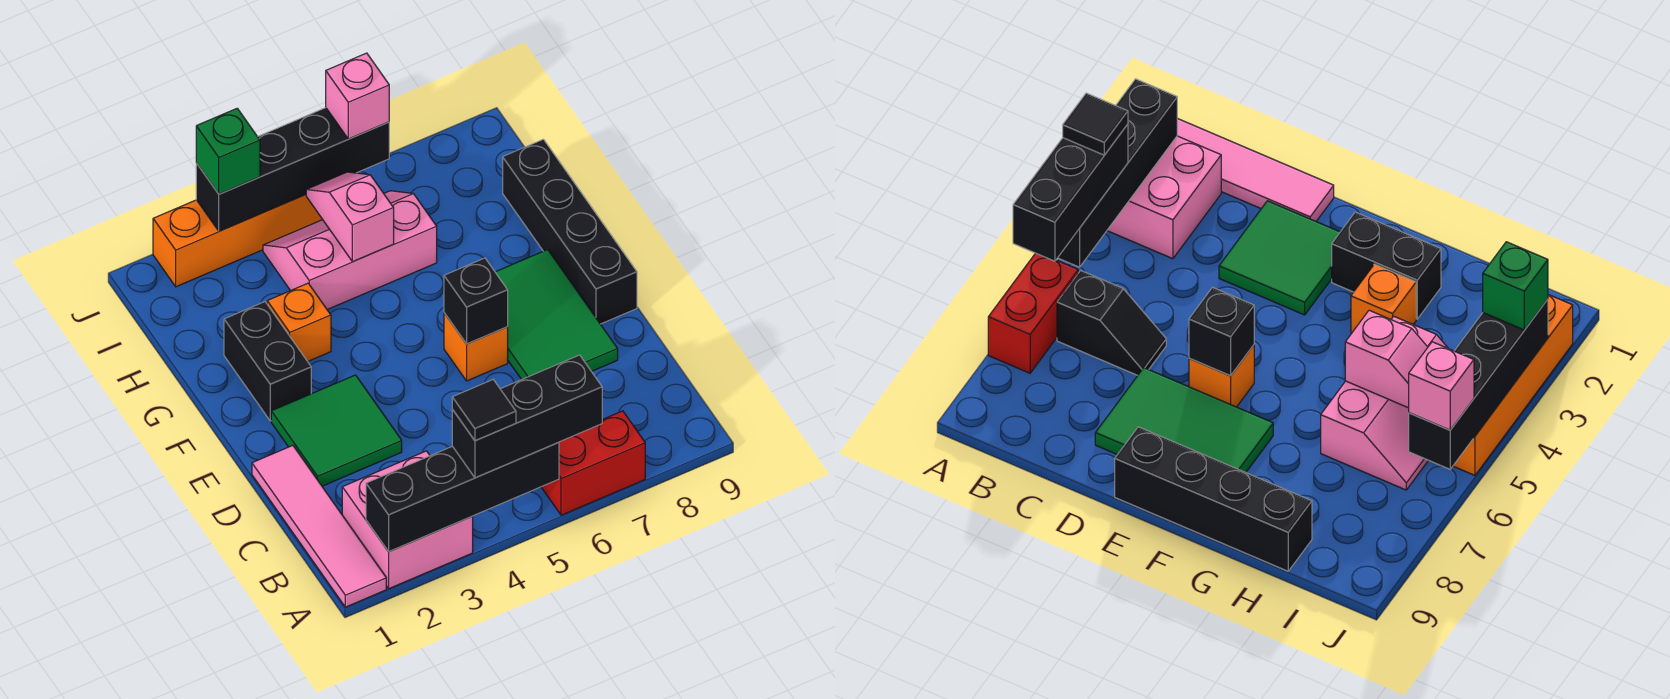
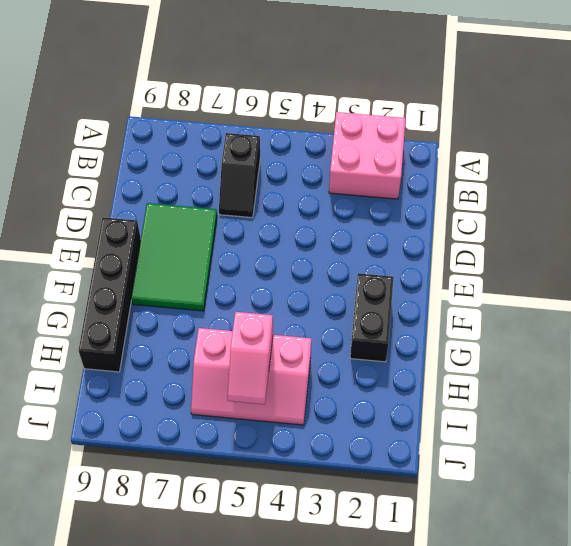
none -> pink tile A1:D1 level 1
none -> red brick A6:A7 level 1
none -> green tile D2:E3 level 1

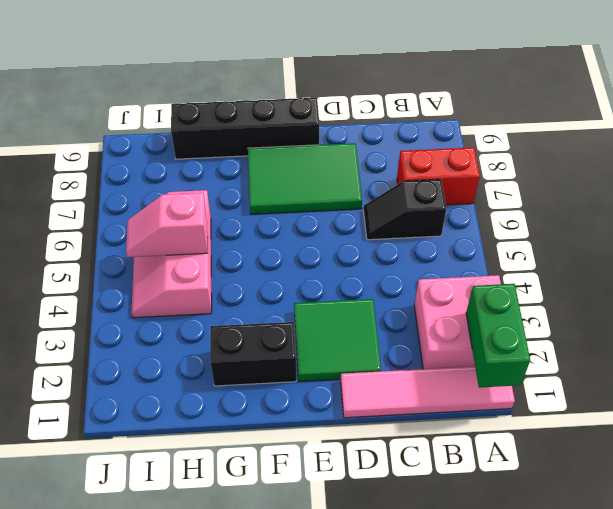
green brick A1:A2 level 2 -> black brick A2:A5 level 2
red brick A7:B7 level 1 -> red brick A6:A7 level 1
none -> orange brick E6 level 1
none -> orange brick G3 level 1
none -> orange brick J2:J5 level 1

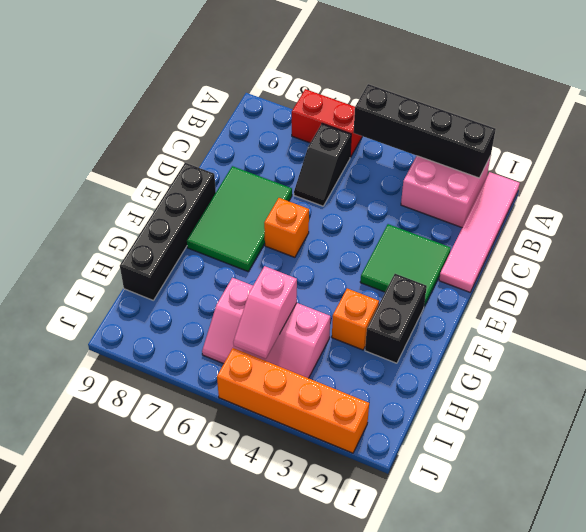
none -> black brick E6 level 2
none -> black brick J3:J6 level 2
none -> black brick A4:A6 level 3

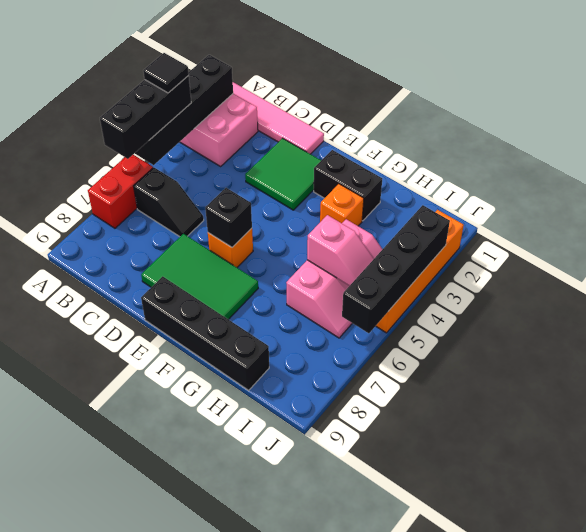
none -> green brick J3 level 3
none -> pink brick J6 level 3

